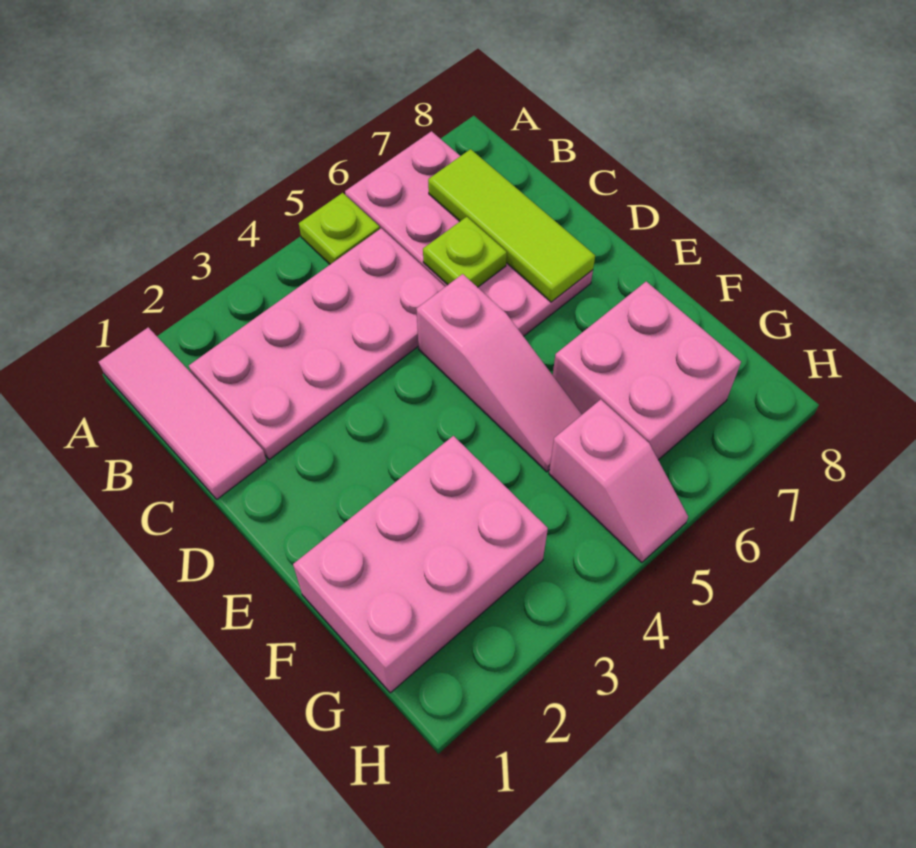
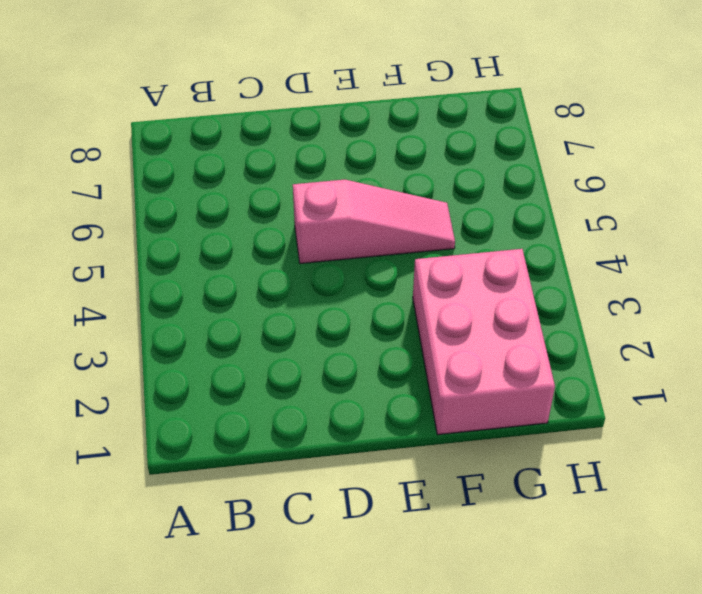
none -> pink tile A1:C1 level 1
none -> lime plate A5 level 1

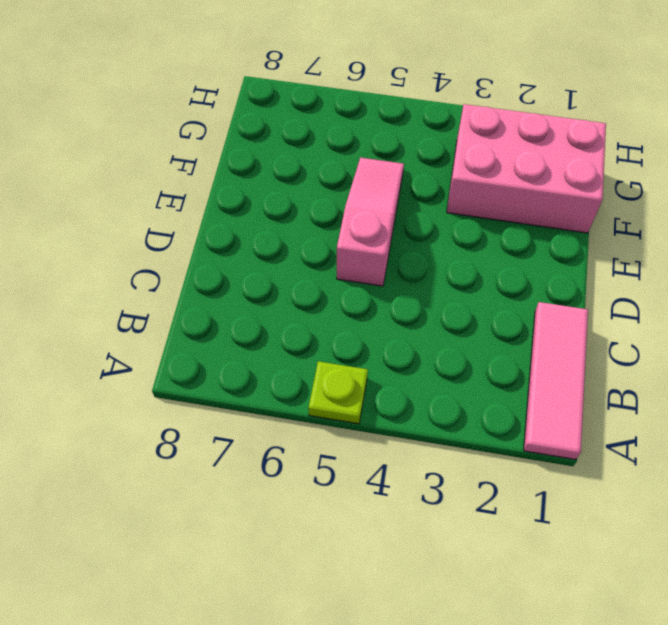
none -> pink plate A6:D7 level 1
none -> pink plate B2:C5 level 1

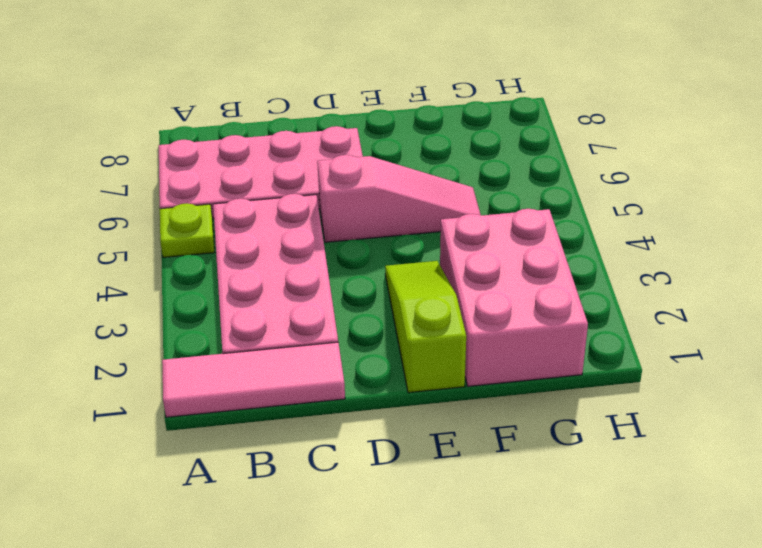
lime slope E1:E3 level 1 top 1 -> none
none -> pink brick F6:G7 level 1
none -> pink slope G5:H5 level 1 top G

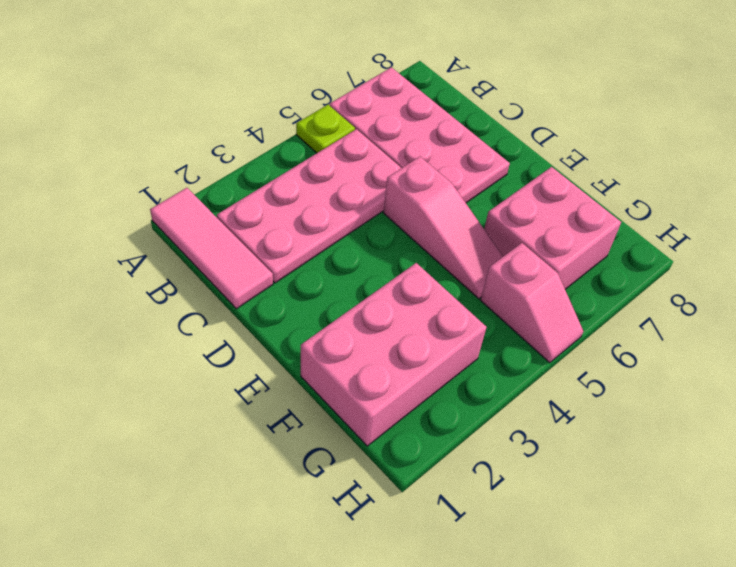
none -> lime tile B7:D7 level 2
none -> lime plate C6 level 2

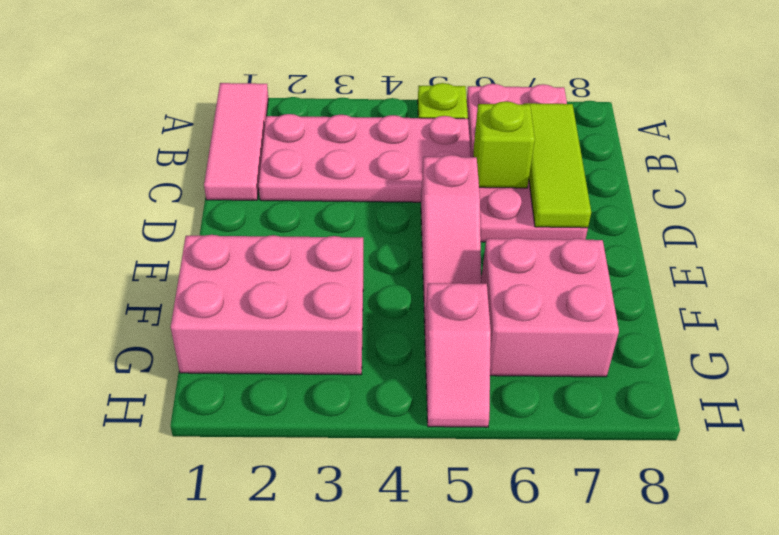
lime brick C6 level 2 -> lime plate C6 level 2

